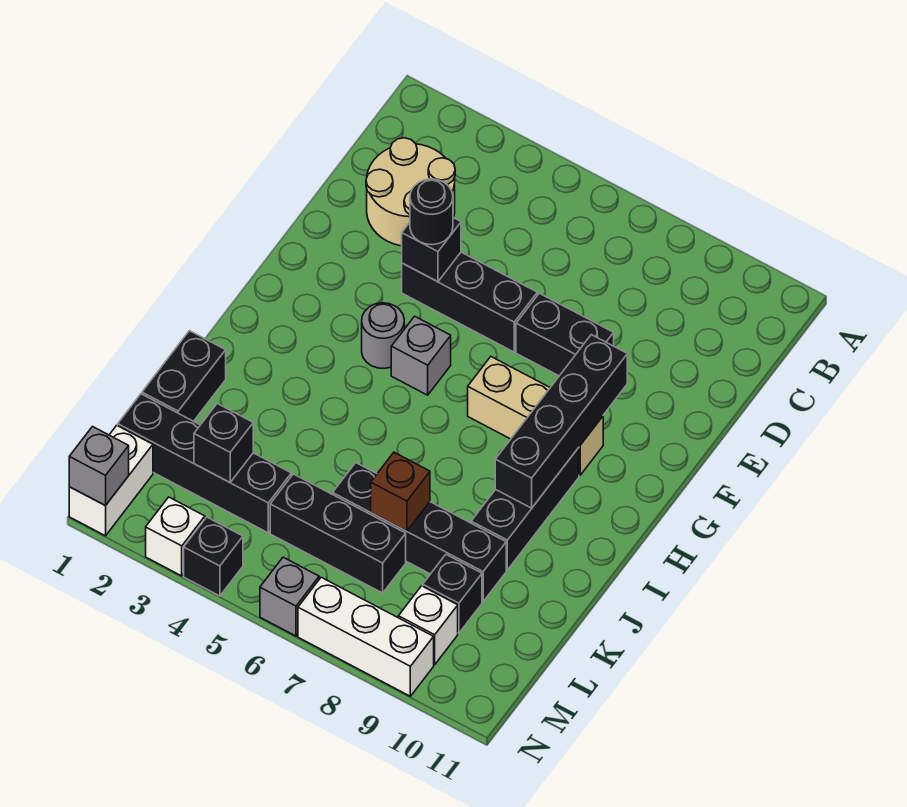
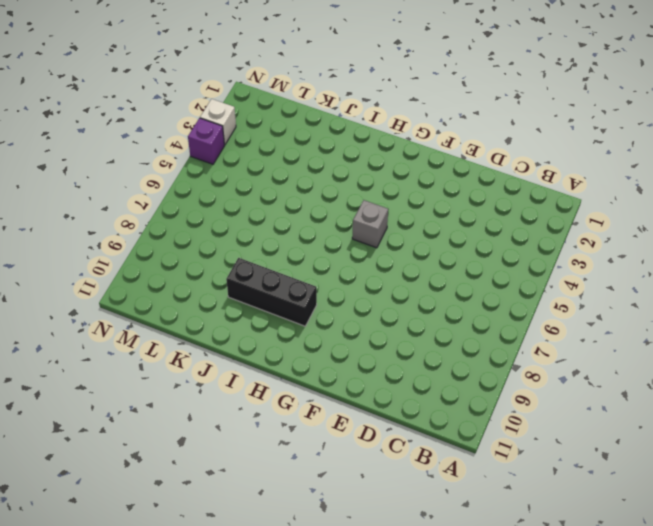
purple brick N4 level 1 -> black brick N4 level 1
none -> tan round brick C2:D3 level 1
none -> black brick E4:E6 level 1
none -> black brick E7:E8 level 1

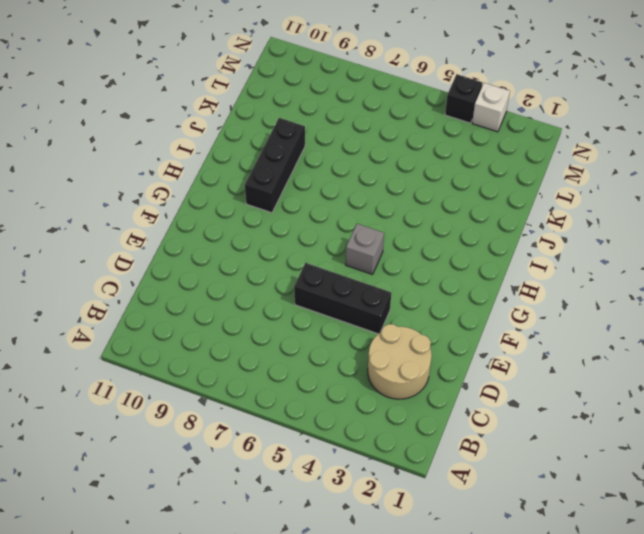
none -> black brick E7:E8 level 1
none -> grey round brick G4 level 1
none -> tan brick G7:G9 level 1

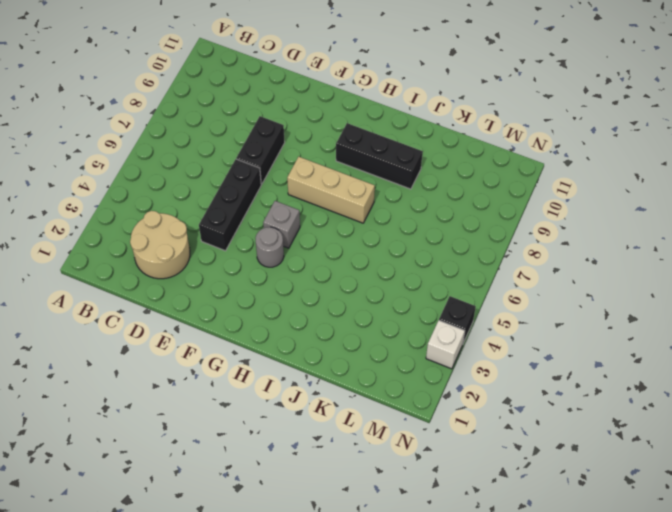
tan brick G7:I7 level 1 -> tan brick G7:G9 level 1
none -> black brick J1:K1 level 1
none -> black brick K6:K9 level 1
none -> black brick L1:L4 level 1

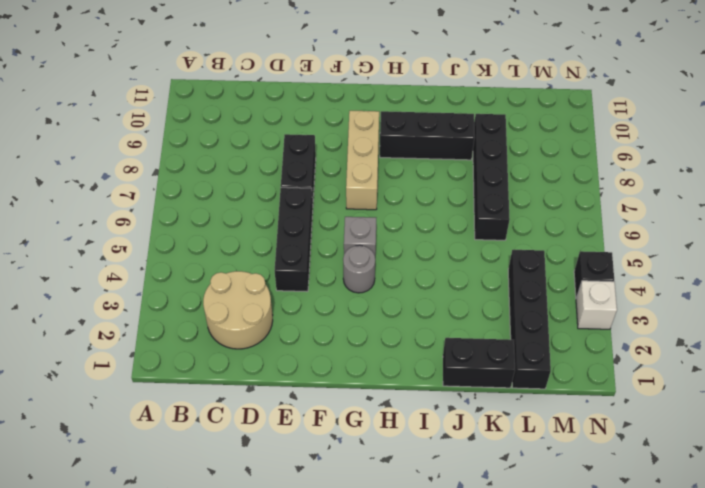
none -> black brick L5:L7 level 1
none -> black brick L9 level 1
none -> white brick M1:N1 level 1

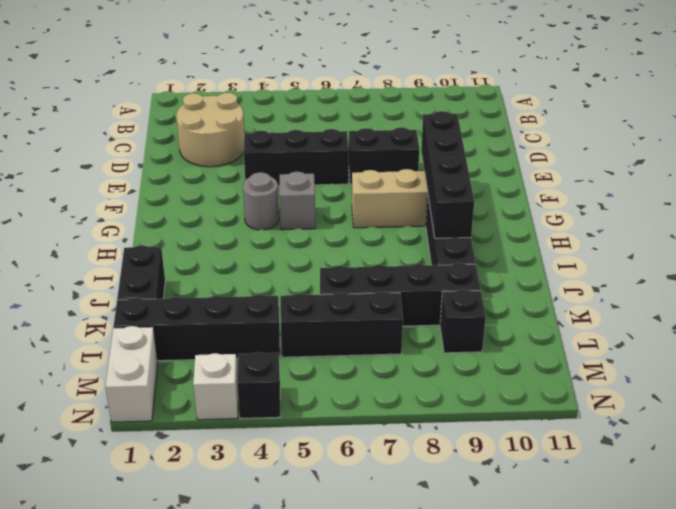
none -> white brick M9 level 1
none -> grey brick N6 level 1
none -> white brick N7:N9 level 1

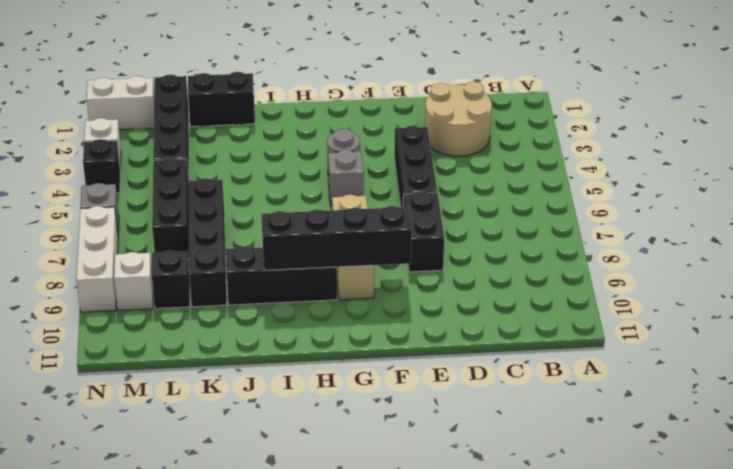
none -> black brick E4 level 2
none -> brown brick K7 level 2
none -> black brick L3 level 2

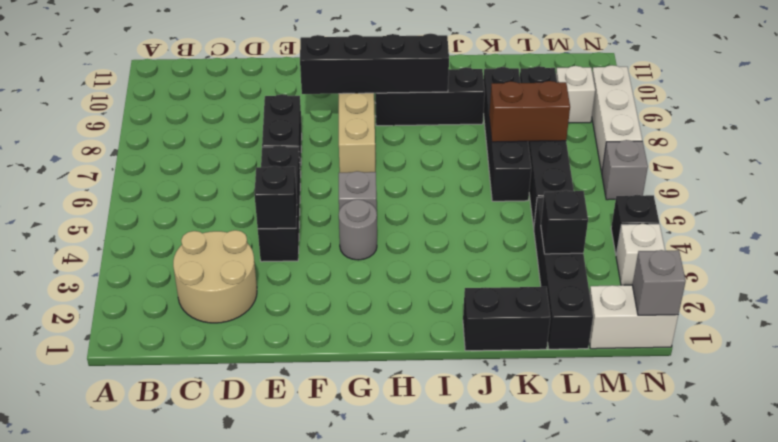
brown brick K7:L7 level 2 -> brown brick K7 level 2
none -> black round brick E4 level 3

